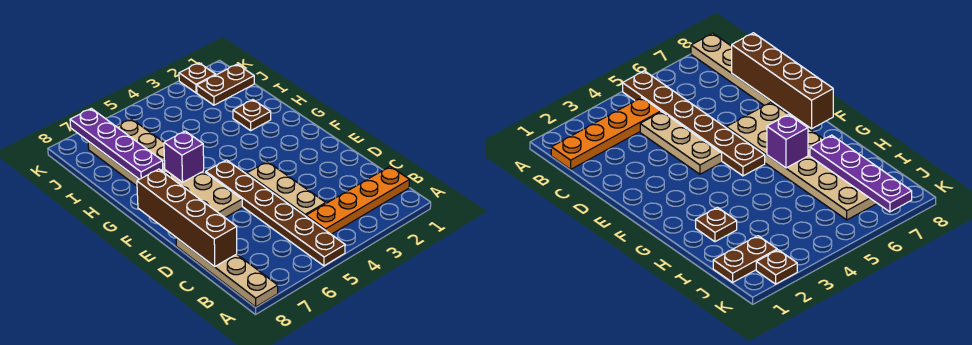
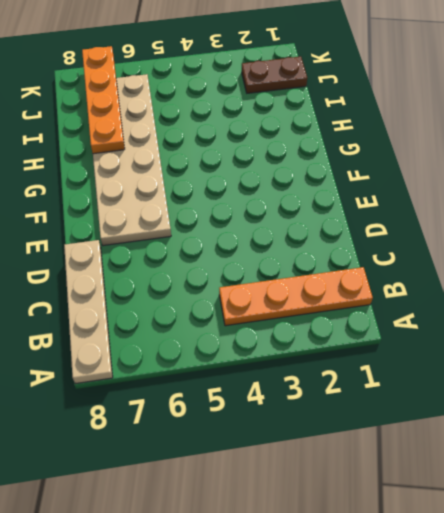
orange plate H7:K7 level 2 -> purple plate H7:K7 level 2
none -> brown plate A5:F5 level 1
none -> tan plate C4:E4 level 1

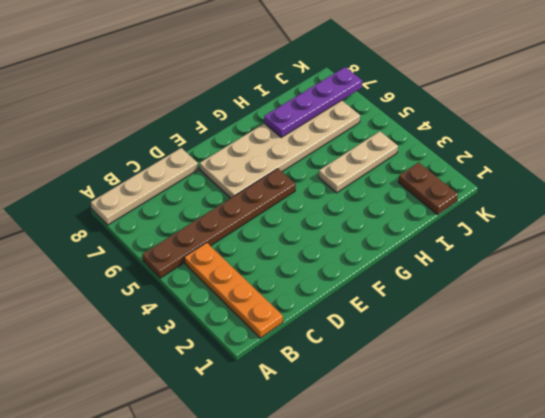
tan plate H4:J4 level 1 -> tan plate C4:E4 level 1
none -> brown plate H2 level 1
none -> brown plate K2 level 1

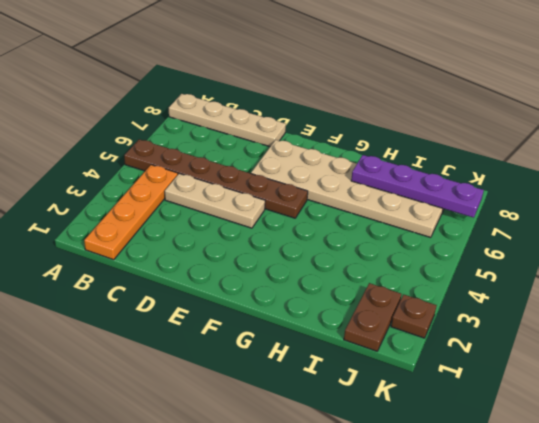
none -> brown plate H2 level 1
none -> brown brick C8:F8 level 2

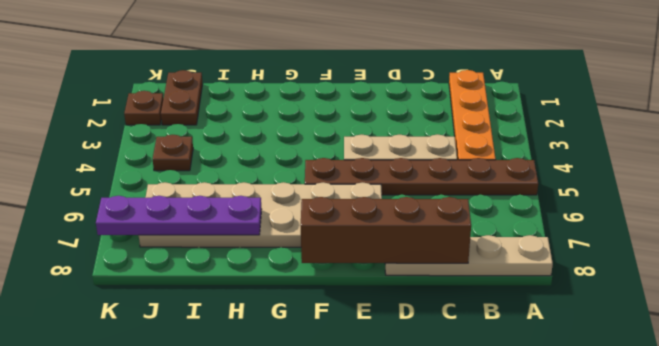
brown plate J4 level 1 -> brown plate H2 level 1
none -> purple brick G6 level 2

